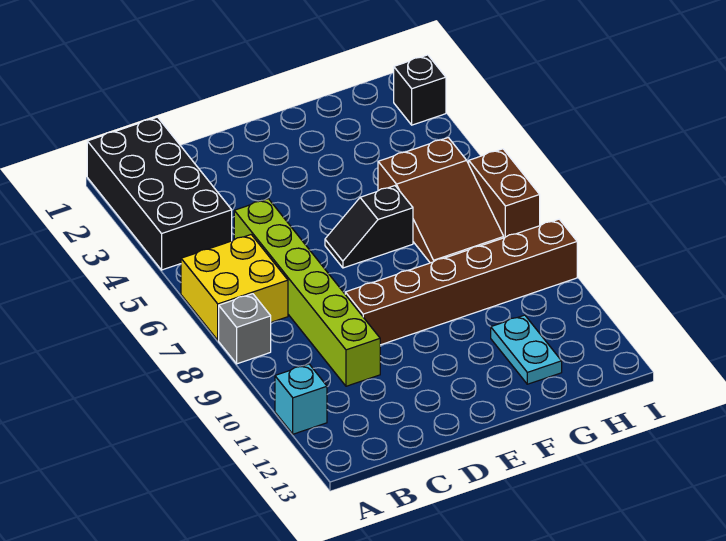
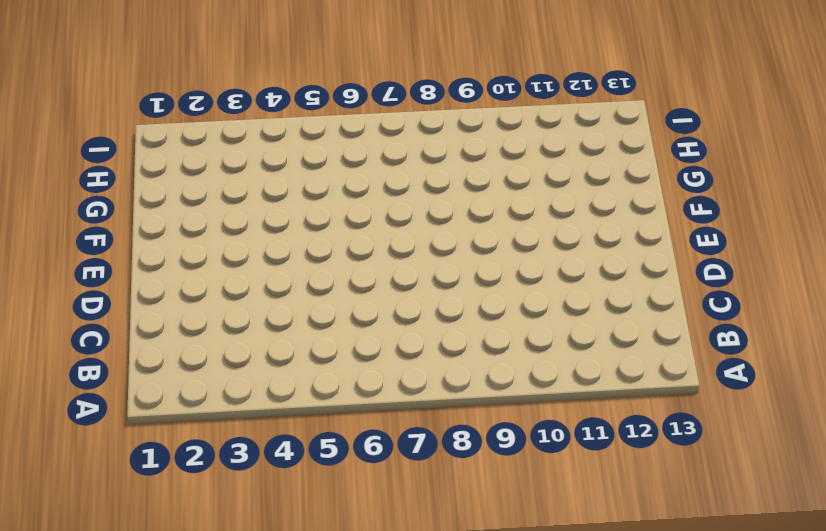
none -> black brick A1:B4 level 1
none -> yellow brick A6:B7 level 1

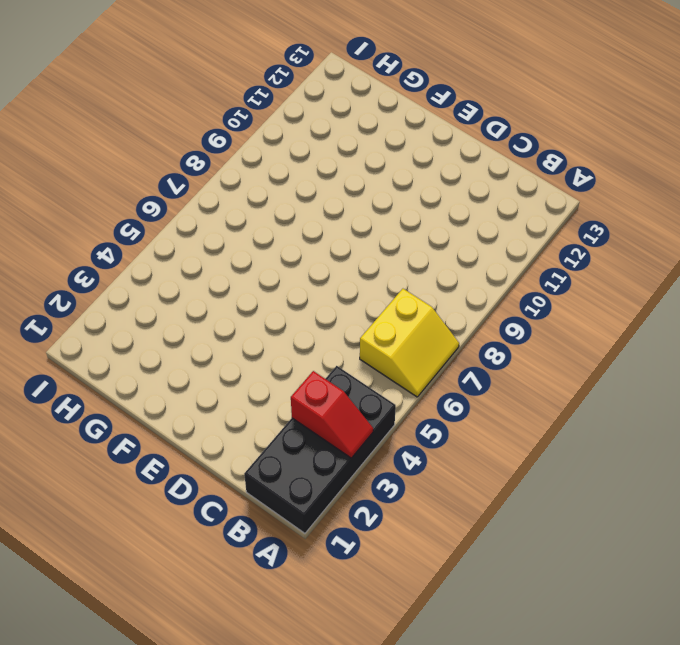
red slope A3:B3 level 2 top B -> none
yellow slope A6:B7 level 1 top B -> yellow brick A6:B7 level 1
none -> grey brick A8 level 1
none -> cyan brick A11 level 1

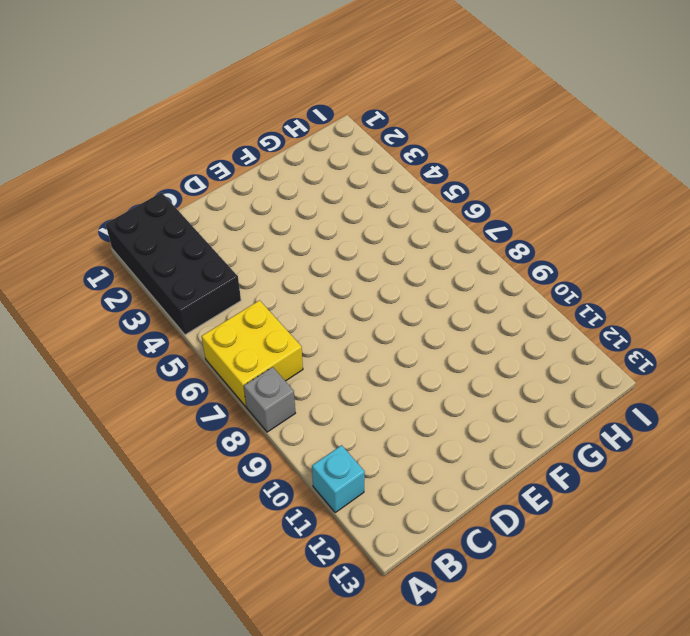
none -> lime brick C5:C10 level 1
none -> brown brick D9:I9 level 1

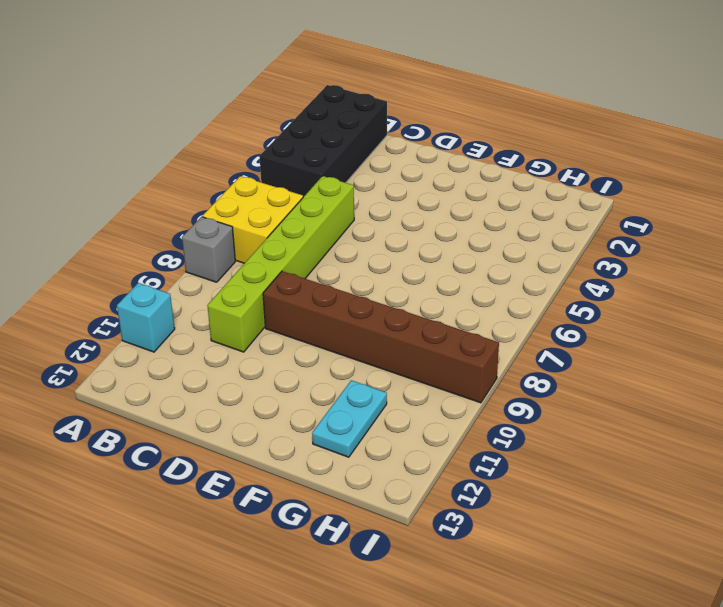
none -> black slope E6:F6 level 1 top F
none -> brown slope G5:H7 level 1 top 5

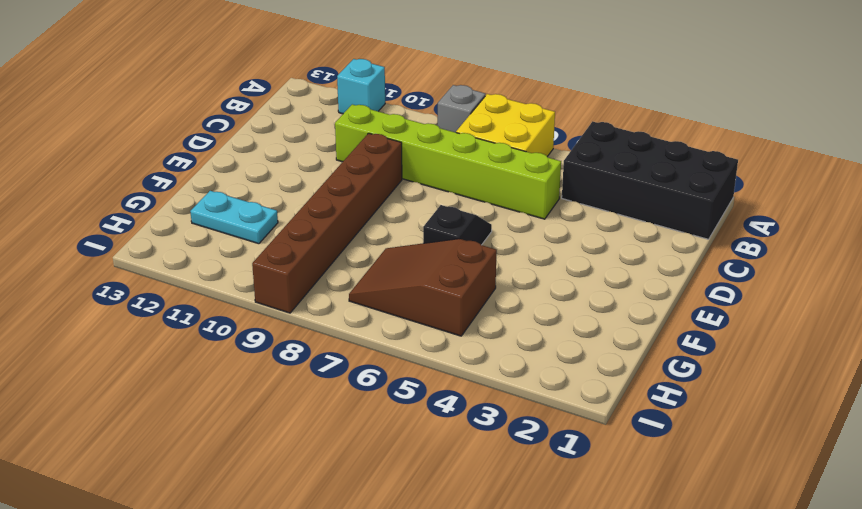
none -> black brick I2 level 1
none -> brown brick I6:I7 level 1

